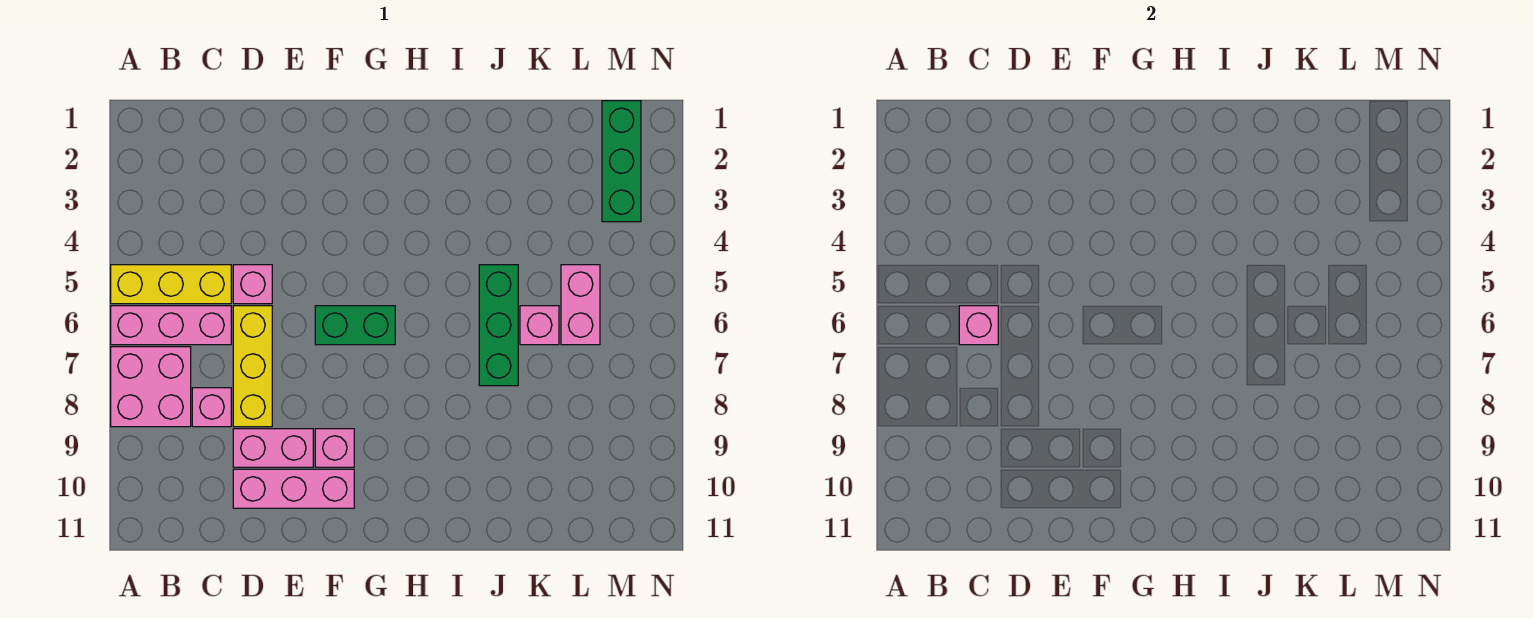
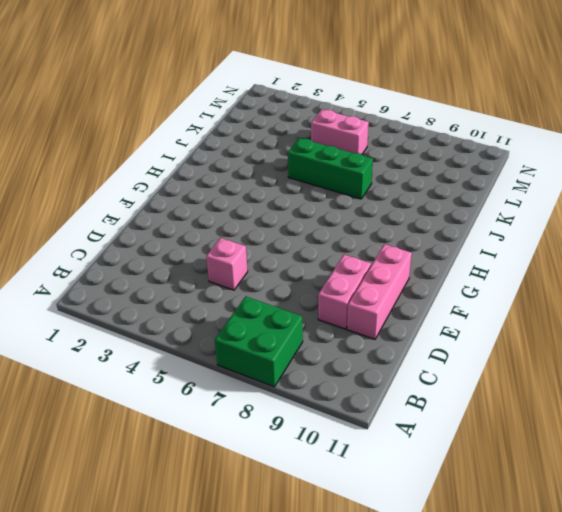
green brick A7:B8 level 1 -> pink brick A7:B8 level 1
none -> yellow brick A5:C5 level 1
none -> pink brick A6:C6 level 1
none -> pink brick C8 level 1

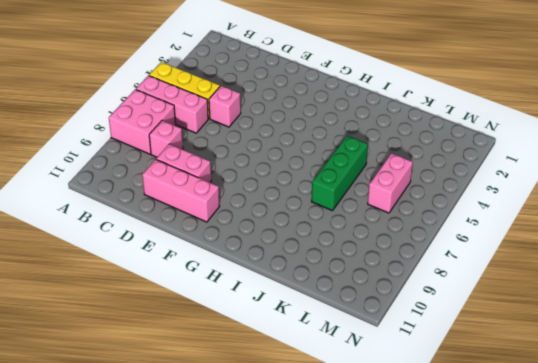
none -> yellow brick D6:D8 level 1
none -> green brick F6:G6 level 1
none -> pink brick F9 level 1

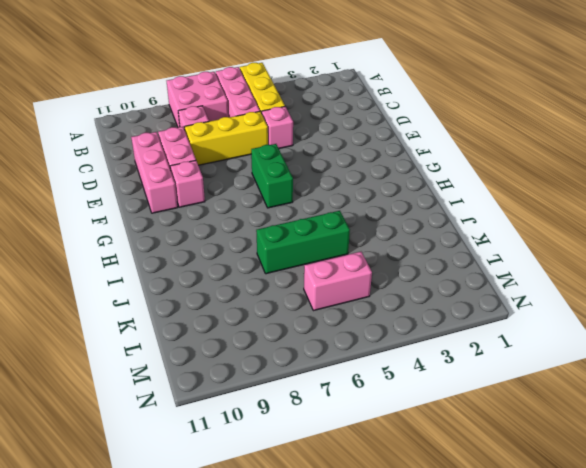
none -> pink brick K6 level 1
none -> green brick M1:M3 level 1
none -> pink brick C6 level 2

